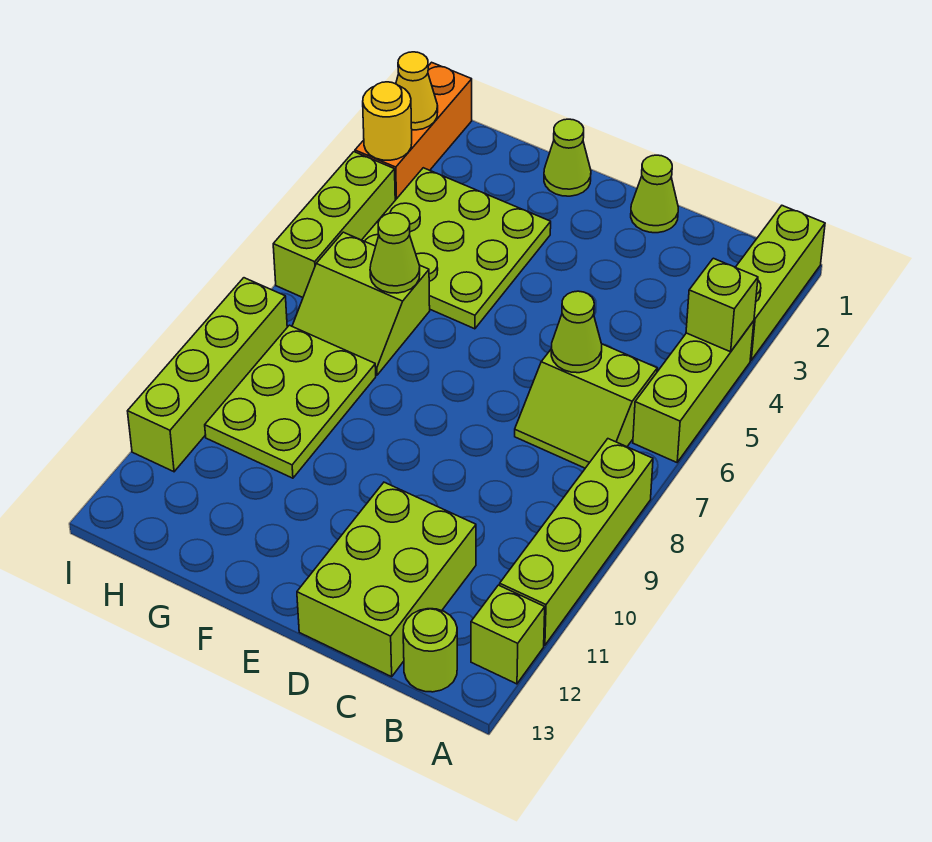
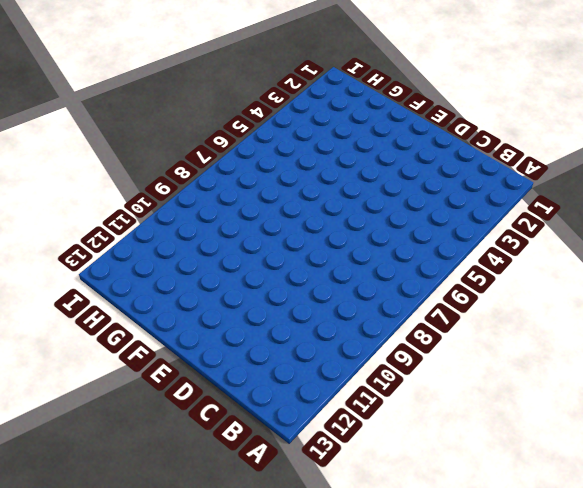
none -> lime brick A1:A3 level 1
none -> lime brick A4:A6 level 1
none -> lime brick A8:A11 level 1

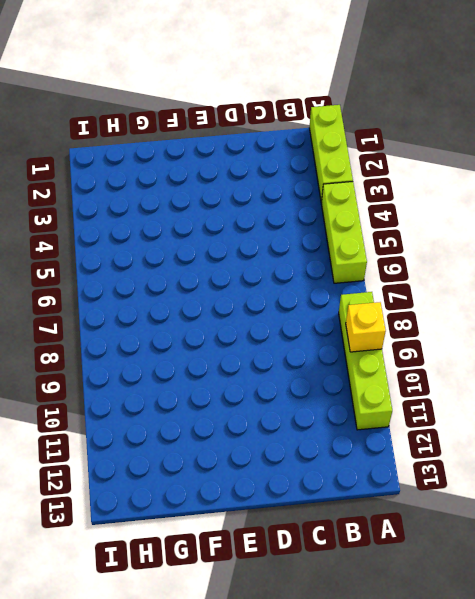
yellow brick A9 level 2 -> none
none -> lime brick A12 level 1
none -> lime slope B6:C7 level 1 top 6
none -> lime round brick B13 level 1

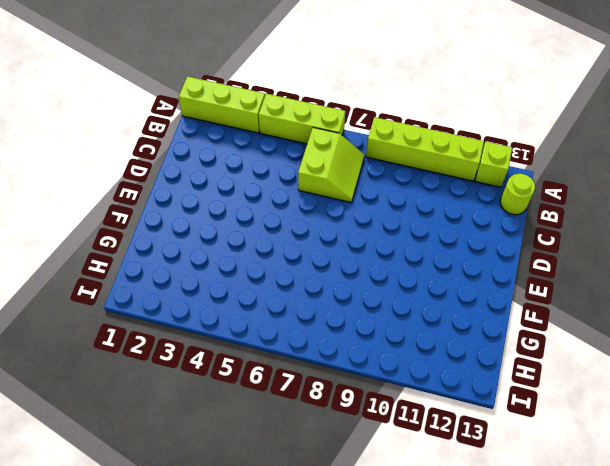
none -> lime brick C11:D13 level 1
none -> lime cone D1 level 1
none -> lime cone F1 level 1

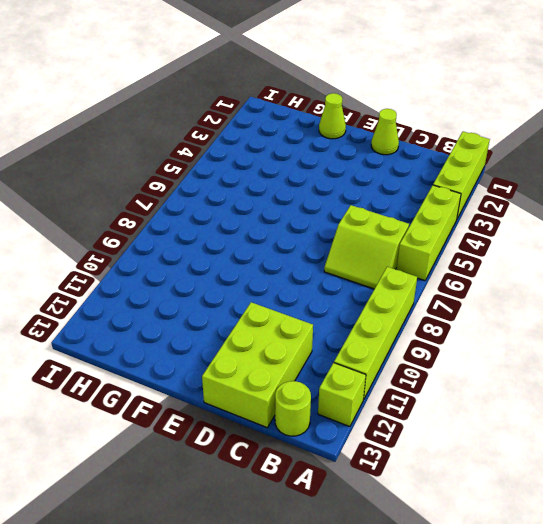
none -> lime plate F3:H5 level 1
none -> lime slope G6:H7 level 1 top 6
none -> lime plate G8:H10 level 1

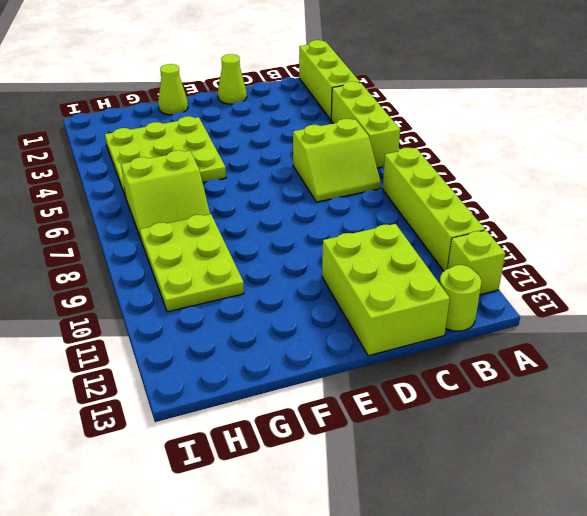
none -> orange brick I1:I3 level 1
none -> lime brick I4:I6 level 1
none -> lime brick I8:I11 level 1

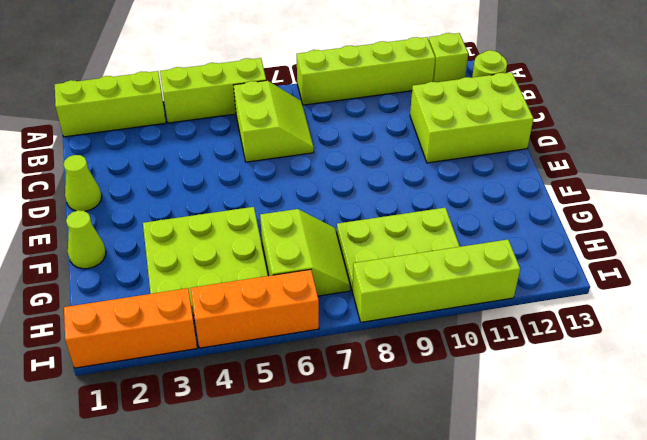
orange brick I4:I6 level 1 -> lime brick I4:I6 level 1
none -> lime brick A4 level 2
none -> lime cone C6 level 2
none -> lime cone G6 level 2

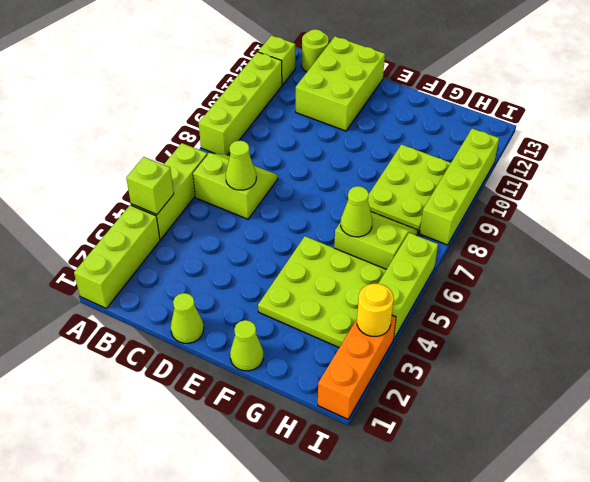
none -> yellow cone I2 level 2

